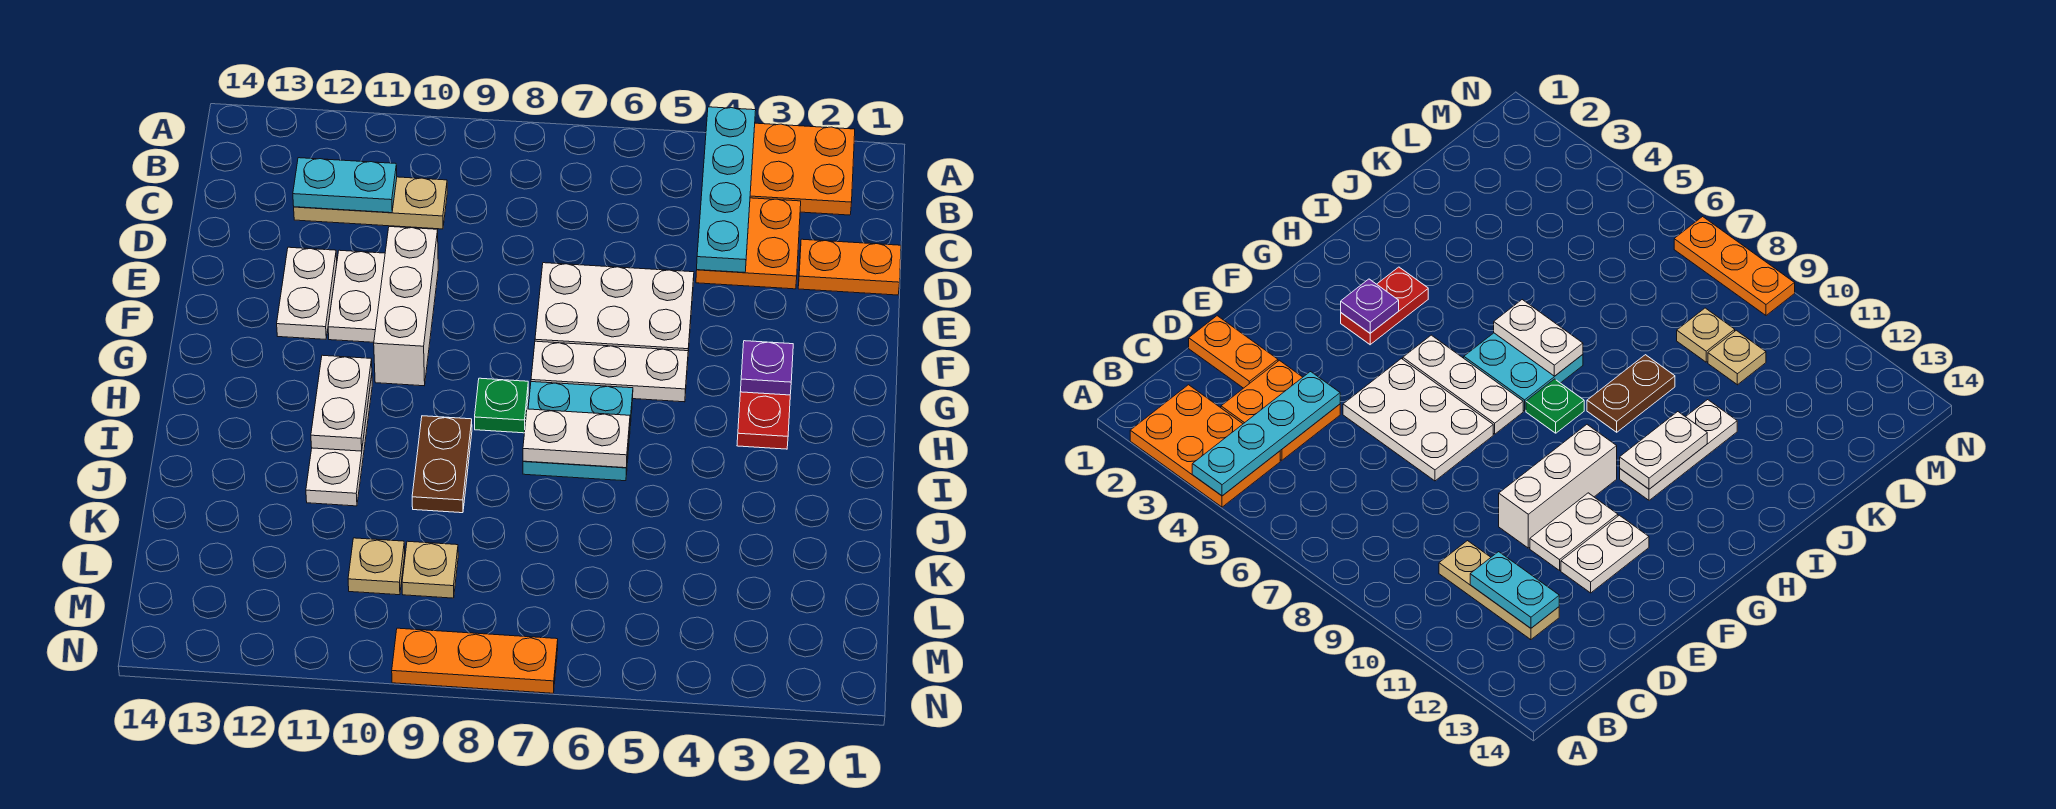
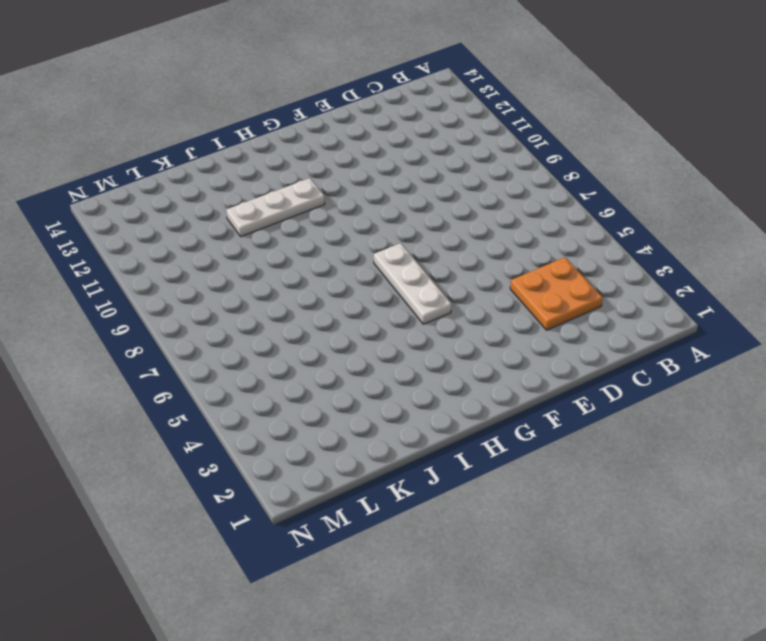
none -> orange plate A2:B4 level 1
none -> tan plate C10:C12 level 1
none -> orange plate D1:D2 level 1

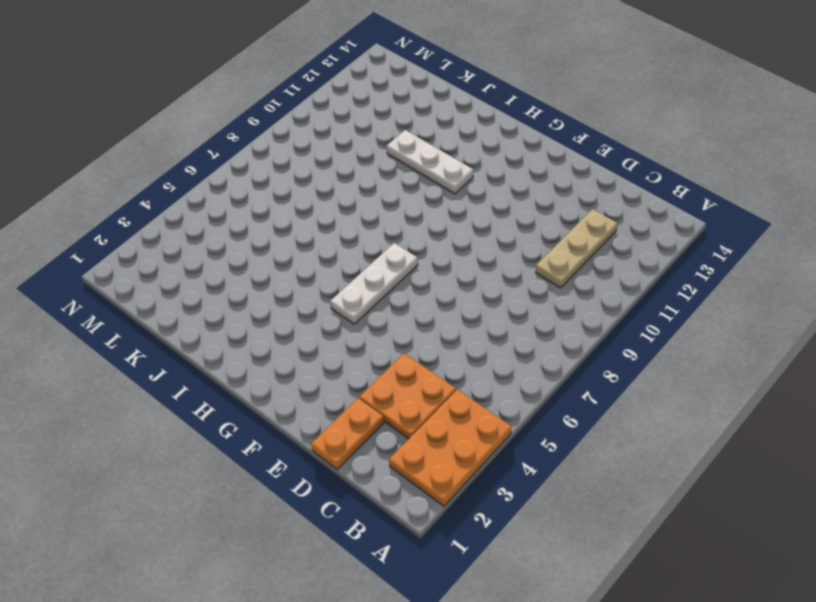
none -> white plate E5:F7 level 1
none -> white brick E10:G10 level 1
none -> white plate E11:F11 level 1

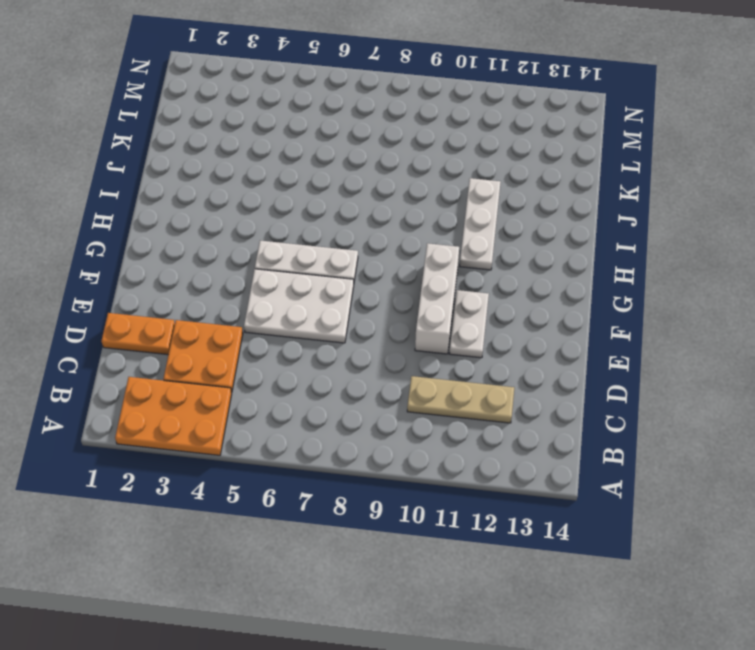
none -> white plate E12:F12 level 1
none -> red plate G3:H3 level 1
none -> cyan plate H6:I7 level 1

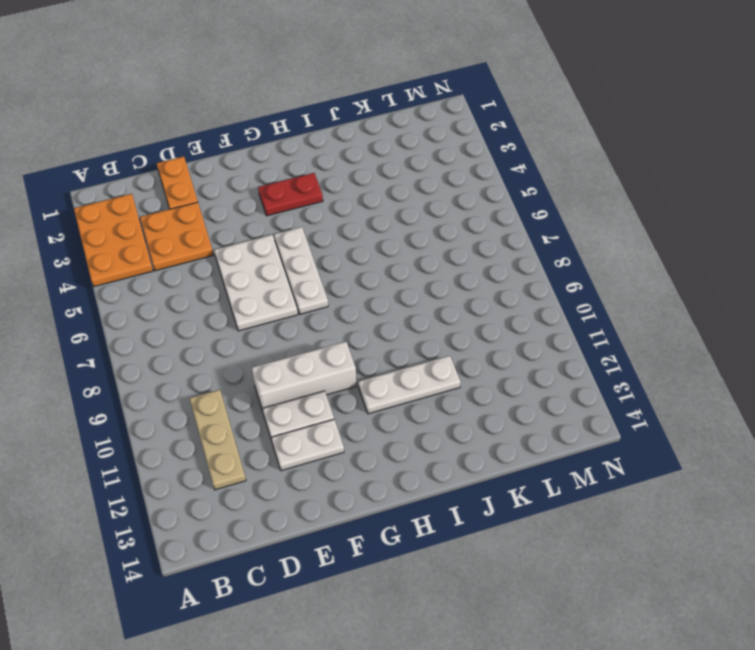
none -> cyan plate H6:I7 level 1
none -> green plate H8 level 1
none -> brown plate I9:J9 level 1

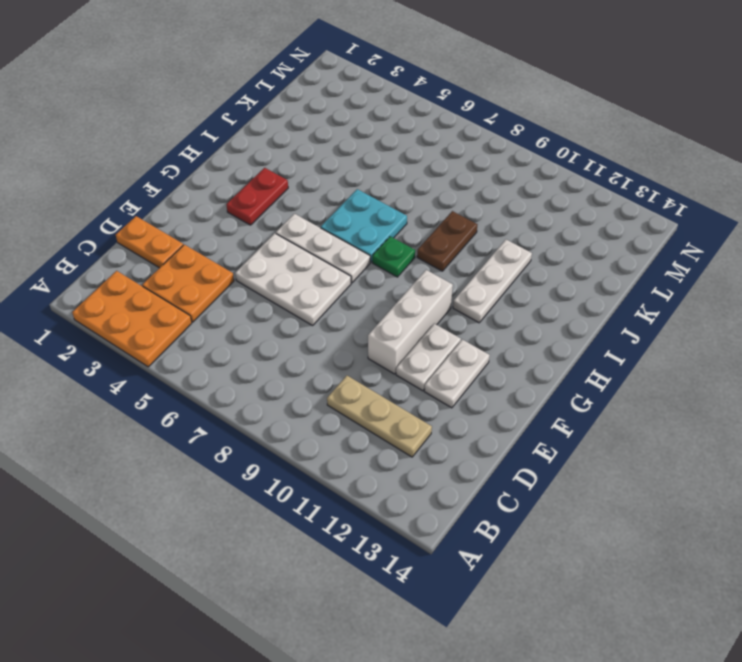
none -> tan plate L9 level 1
none -> tan plate L10 level 1
none -> orange plate N7:N9 level 1

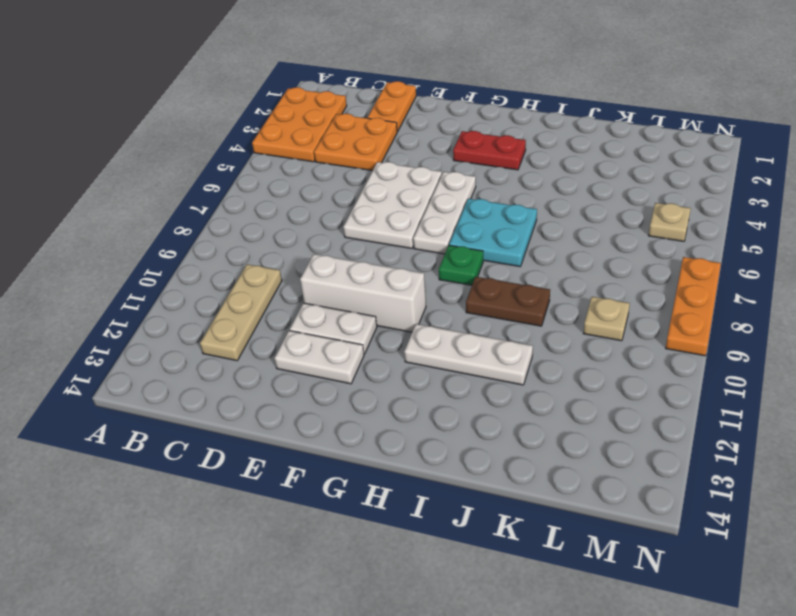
tan plate M5 level 1 -> tan plate L10 level 1
none -> cyan plate A4:D4 level 2
none -> cyan plate C11:C12 level 2
none -> purple plate G3 level 2

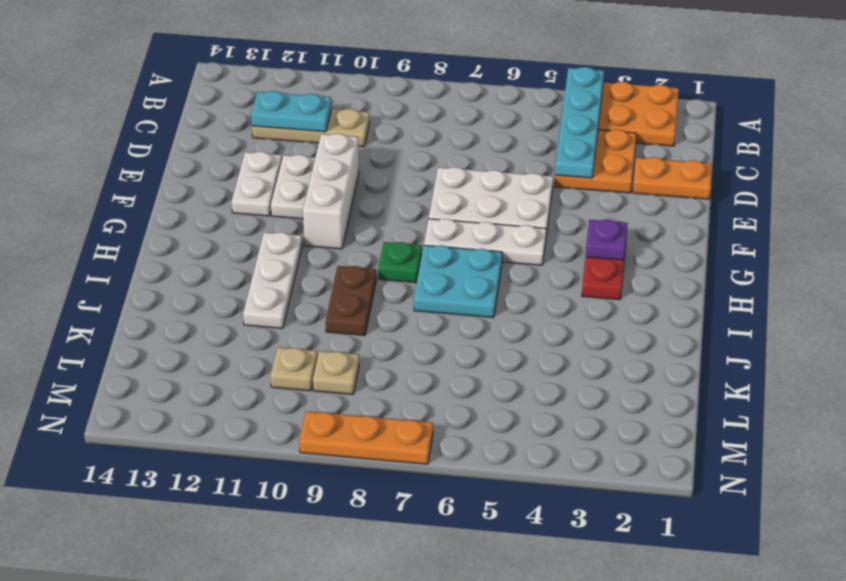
none -> white plate H11:I11 level 2
none -> white plate I6:I7 level 2

